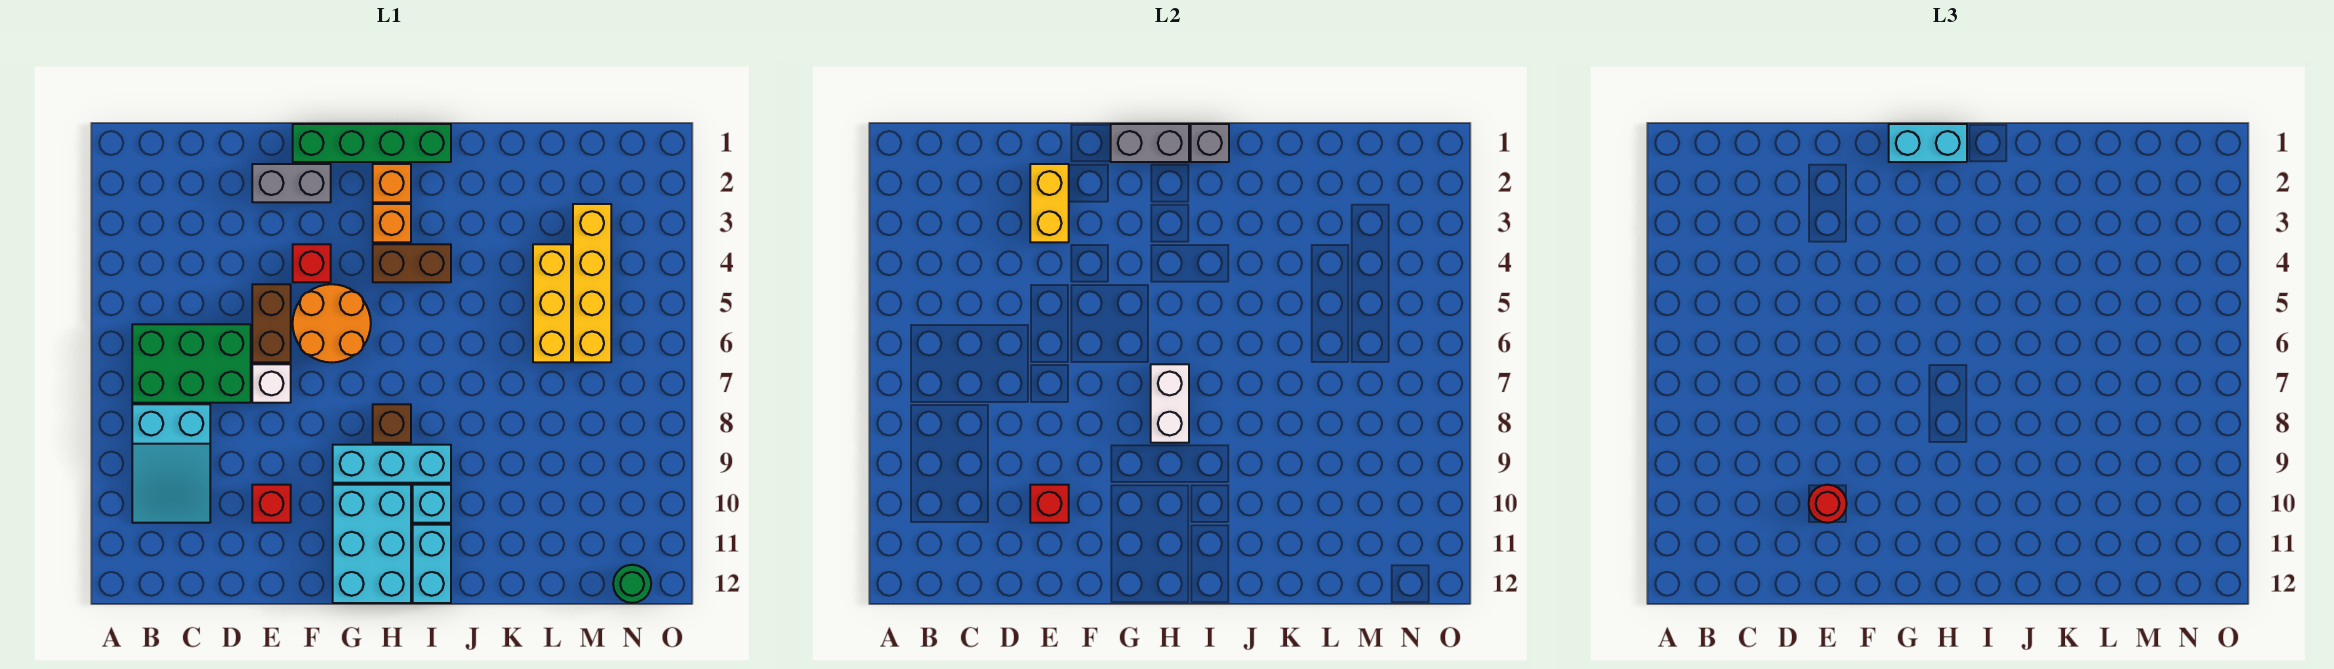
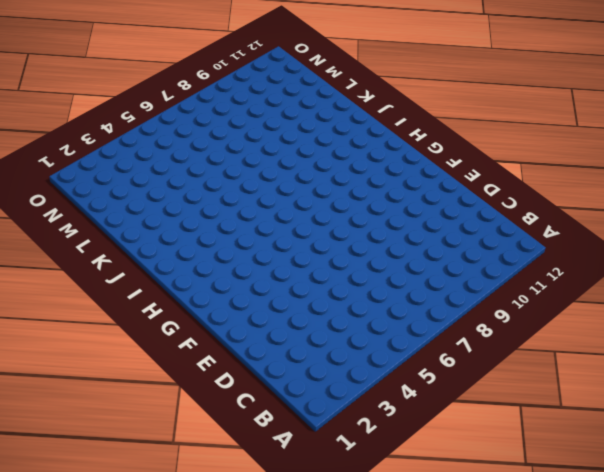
none -> green brick B6:D7 level 1
none -> cyan slope B8:C10 level 1 top 8
none -> grey brick E2:F2 level 1

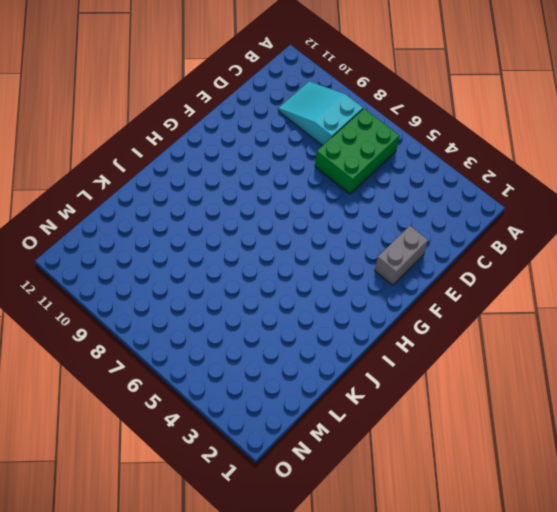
none -> brown brick E5:E6 level 1
none -> white brick E7 level 1
none -> red brick E10 level 1

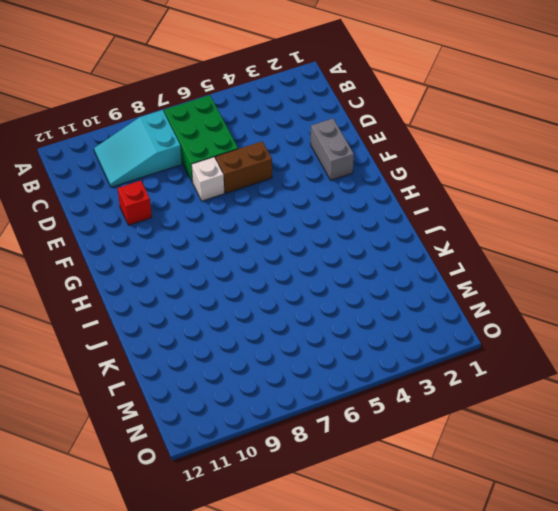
none -> green brick F1:I1 level 1
none -> red brick F4 level 1
none -> orange round brick F5:G6 level 1

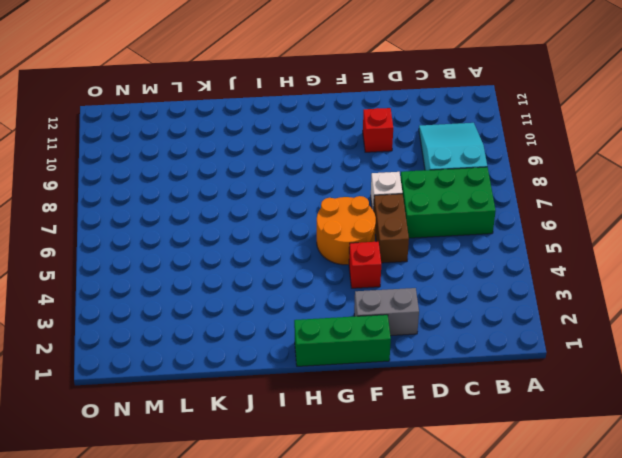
green brick F1:H1 level 1 -> green brick F1:I1 level 1
none -> cyan brick G9:I9 level 1
none -> cyan brick G10:H12 level 1
none -> orange brick H2 level 1

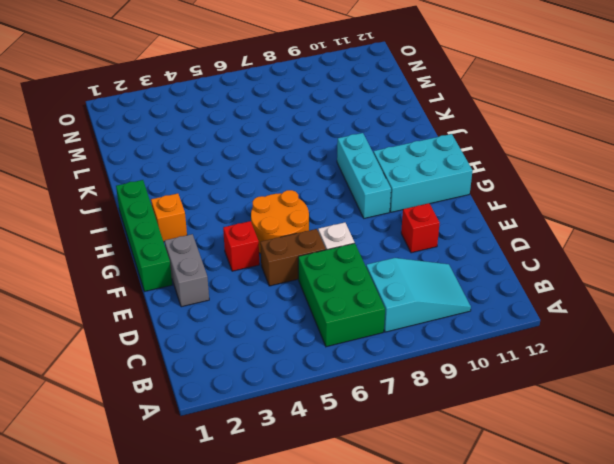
none -> orange brick H3 level 1
none -> brown brick H4:I4 level 1
none -> brown brick H8 level 1

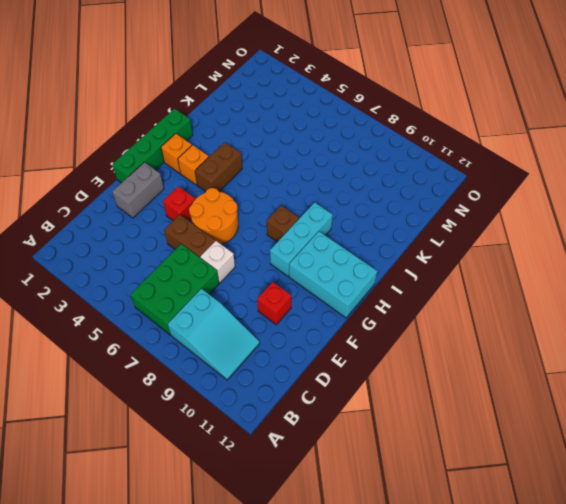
none -> cyan brick I10 level 1
none -> cyan brick I11:I12 level 1
none -> yellow brick L4:L6 level 1

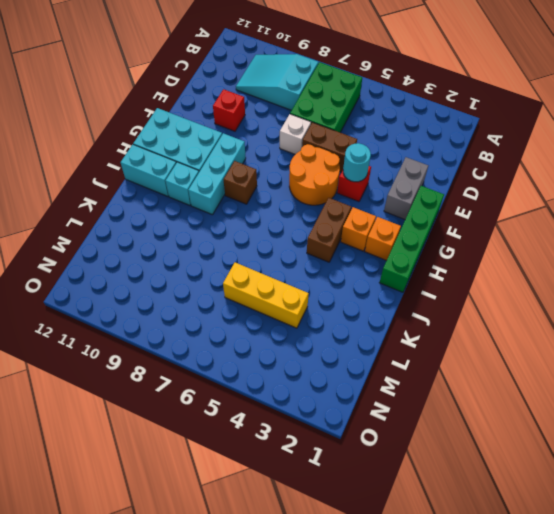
cyan round brick F4 level 2 -> none
none -> yellow brick M3:M6 level 1
none -> green round brick N12 level 1
none -> yellow brick E2:E3 level 2

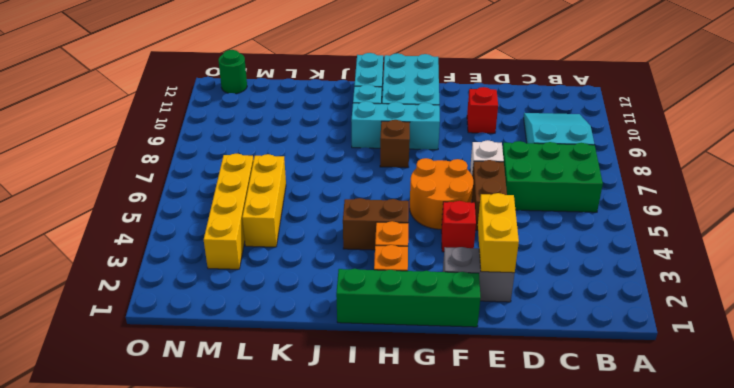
none -> red brick E10 level 2
none -> grey brick G1:H1 level 2
none -> white brick H7:H8 level 2

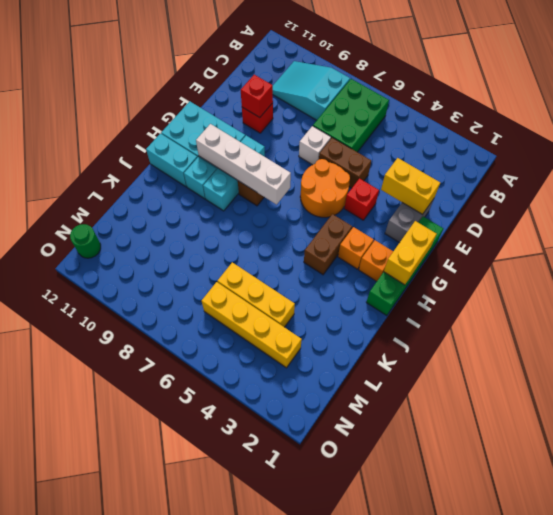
yellow brick G1:H1 level 2 -> grey brick G1:H1 level 2
white brick H7:H10 level 2 -> white brick H7:H8 level 2
none -> grey brick I1 level 2
none -> red round brick E10 level 3
none -> cyan brick G1:H1 level 3

